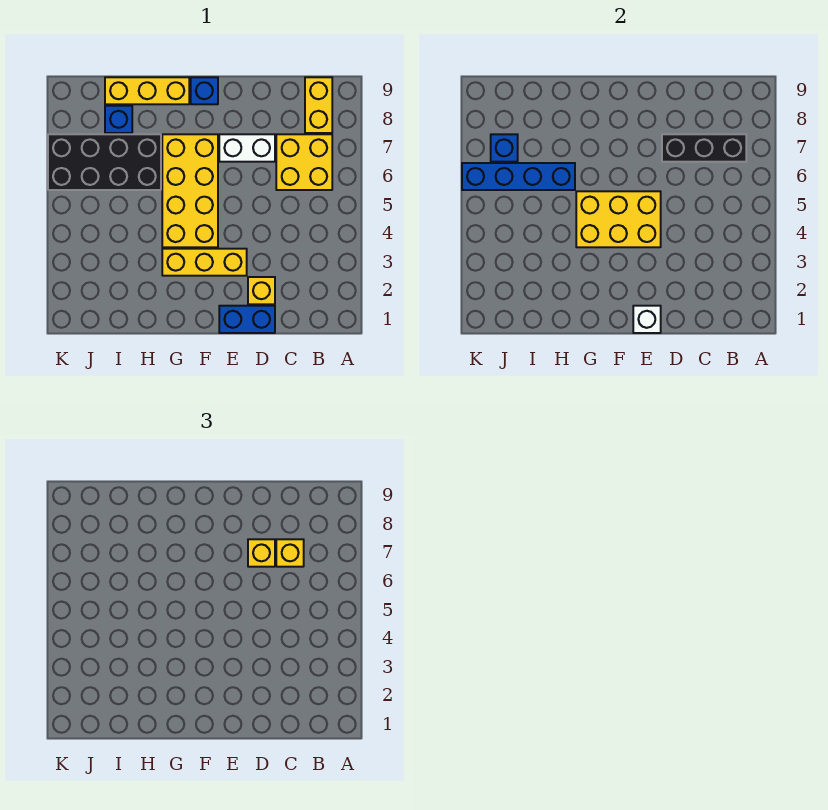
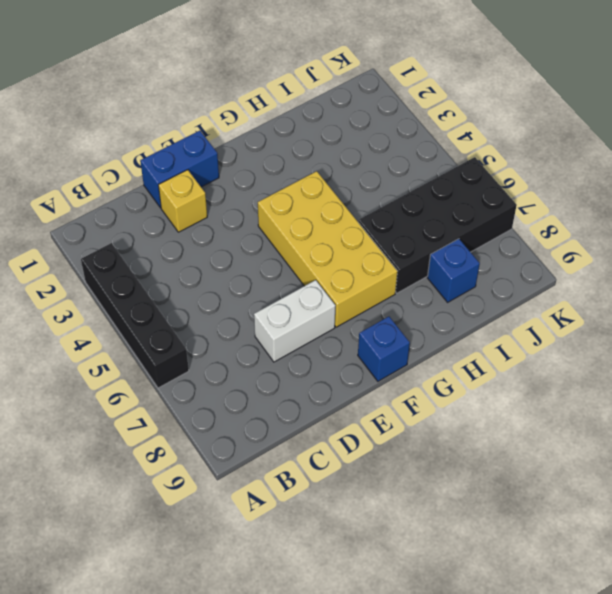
black brick A3:A6 level 1 -> none
none -> yellow brick B6:C7 level 1
none -> yellow brick B8:B9 level 1
none -> yellow brick E3:G3 level 1

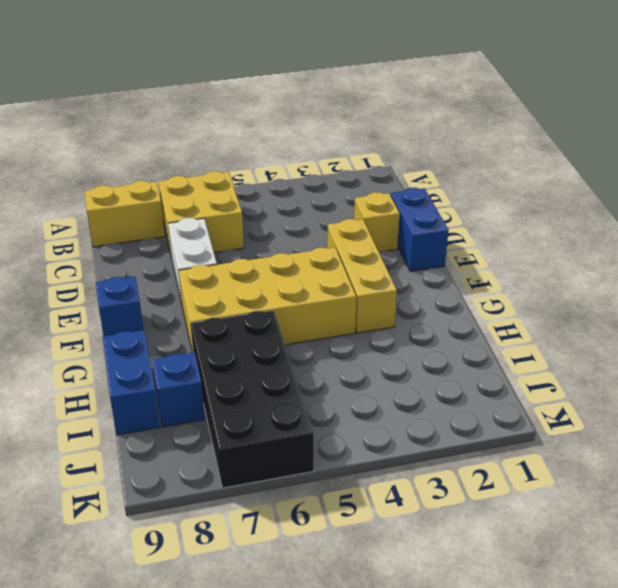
blue brick H9:I9 level 1 -> yellow brick G9:I9 level 1
none -> black brick B7:D7 level 2
none -> white brick E1 level 2
none -> yellow brick E4:G5 level 2

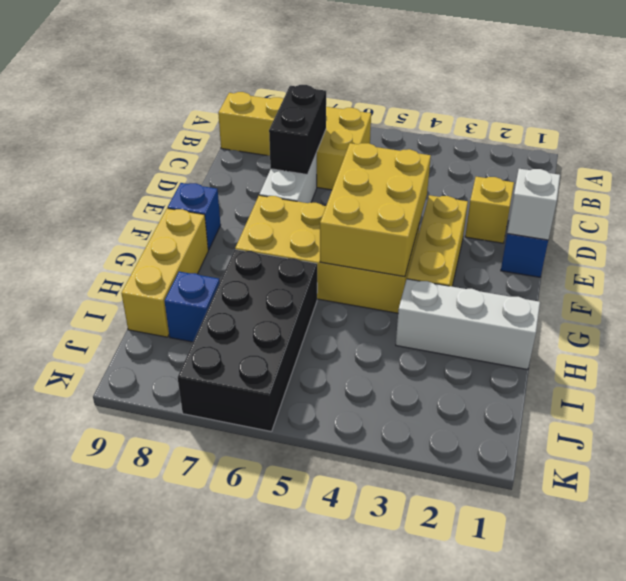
black brick C7:D7 level 2 -> black brick B7:D7 level 2
white brick H1:H3 level 1 -> none
none -> blue brick H6:K6 level 2
none -> blue brick J7 level 2
none -> yellow brick C7 level 3

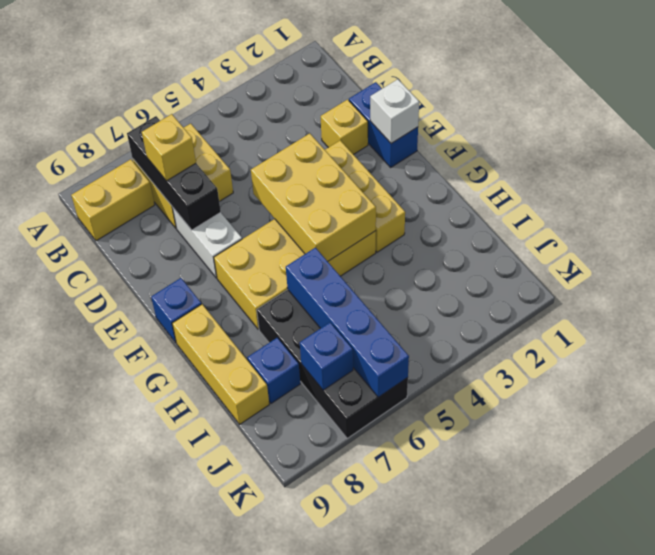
none -> yellow brick D7 level 3

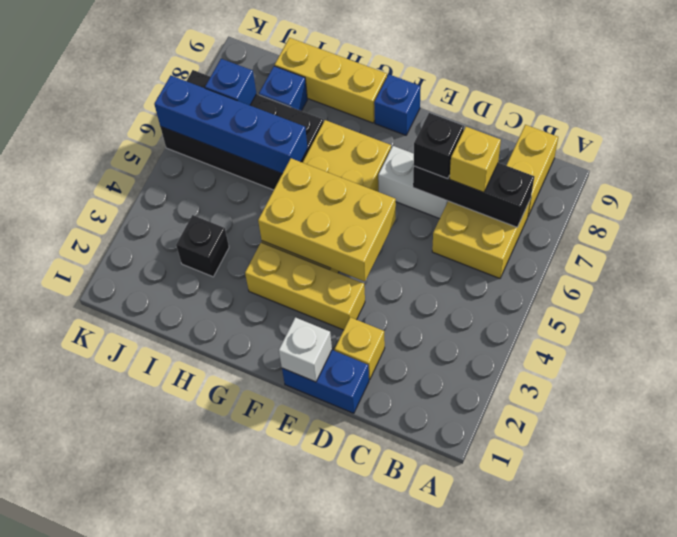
black brick D7 level 3 -> yellow brick D7 level 3
black brick I3 level 1 -> none

